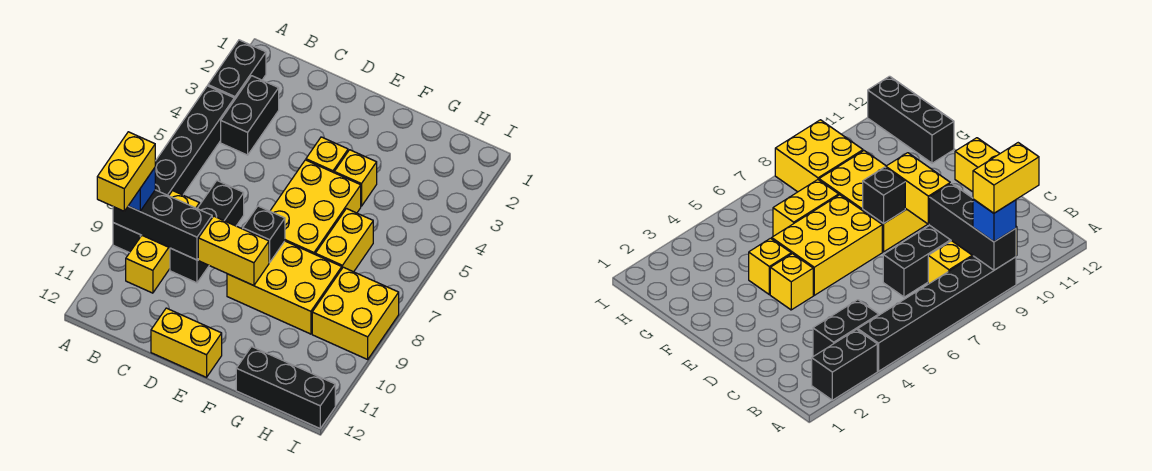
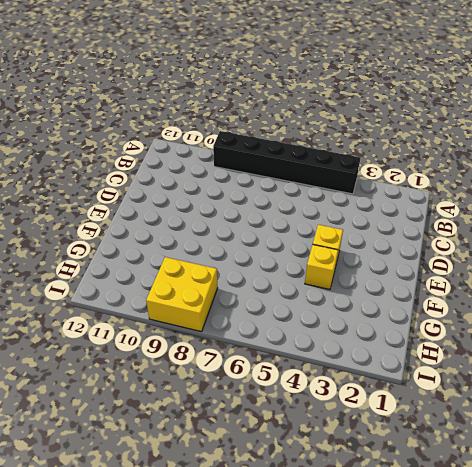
none -> black brick A2:A3 level 1
none -> black brick B3:B4 level 1
none -> yellow brick B8:B10 level 1

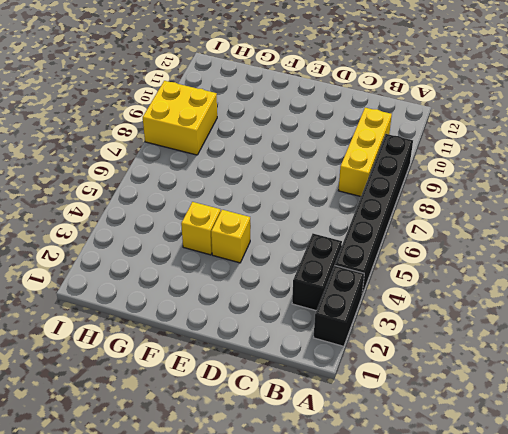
none -> black brick C7:C9 level 1
none -> yellow brick D12:E12 level 1
none -> yellow brick E5:F7 level 1

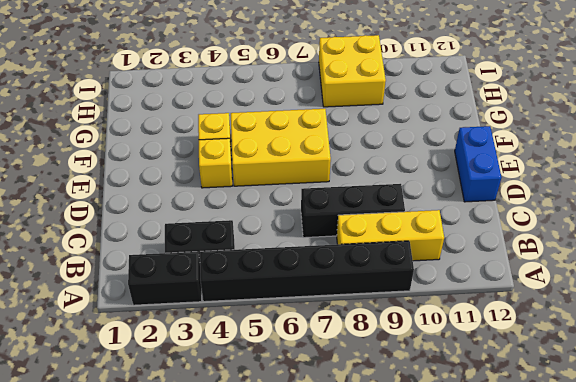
blue brick D12:E12 level 1 -> yellow brick D12:E12 level 1
none -> yellow brick E8:G9 level 1
none -> yellow brick G6:G7 level 1
none -> black brick G12:I12 level 1

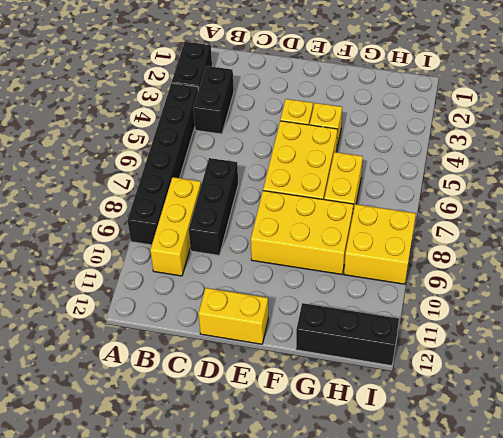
none -> black brick A9:C9 level 2
none -> yellow brick D9:E9 level 2
none -> black brick E8 level 2

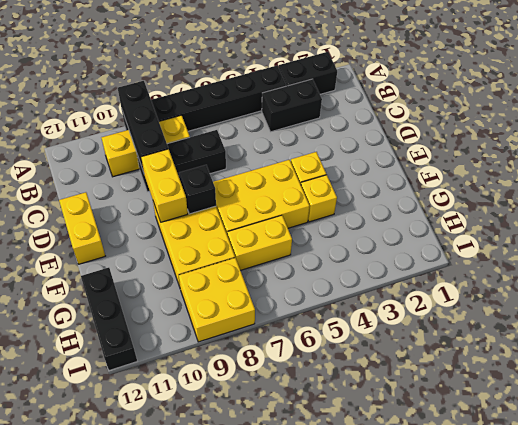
none -> blue brick A9 level 3
none -> yellow brick A9:A10 level 4

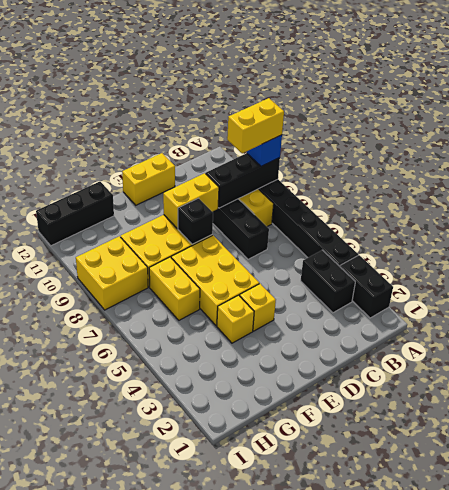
yellow brick A9:B9 level 4 -> yellow brick A9:A10 level 4

